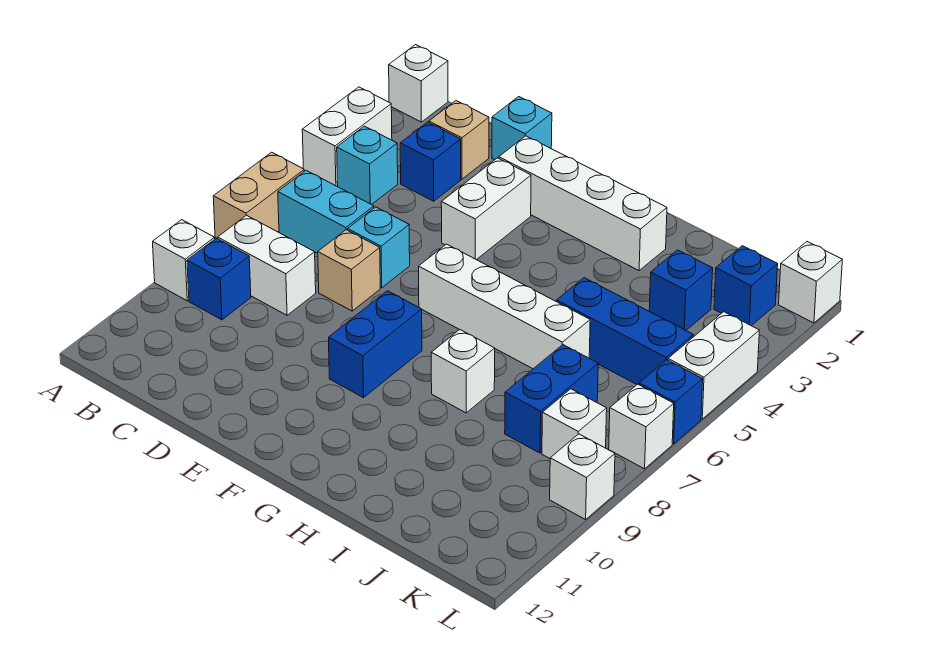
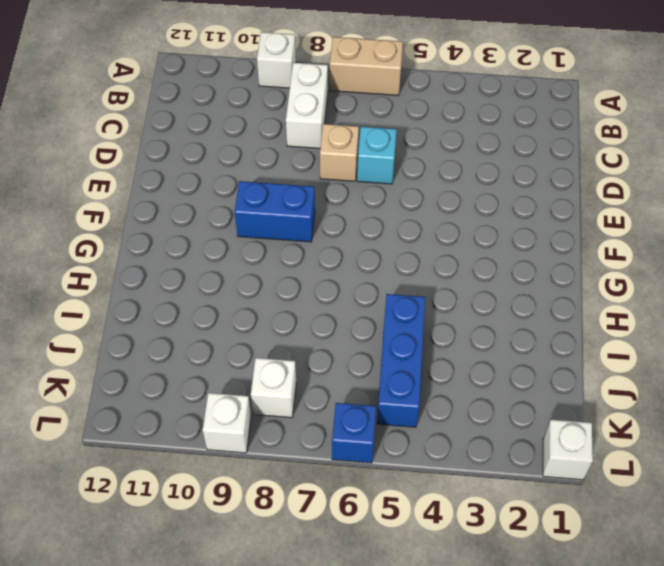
none -> white brick A1 level 1
none -> white brick A3:A4 level 1
none -> cyan brick B4 level 1

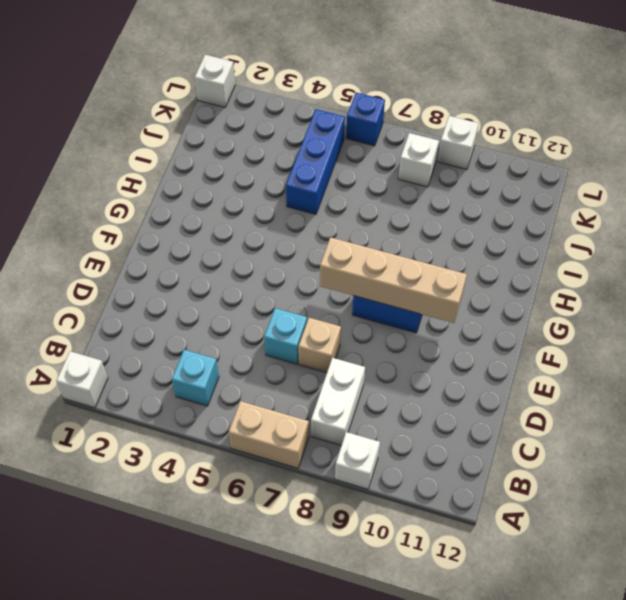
tan brick F7:F10 level 2 -> none
none -> white brick A3:A4 level 1
none -> cyan brick B6:C6 level 1
none -> blue brick B9 level 1

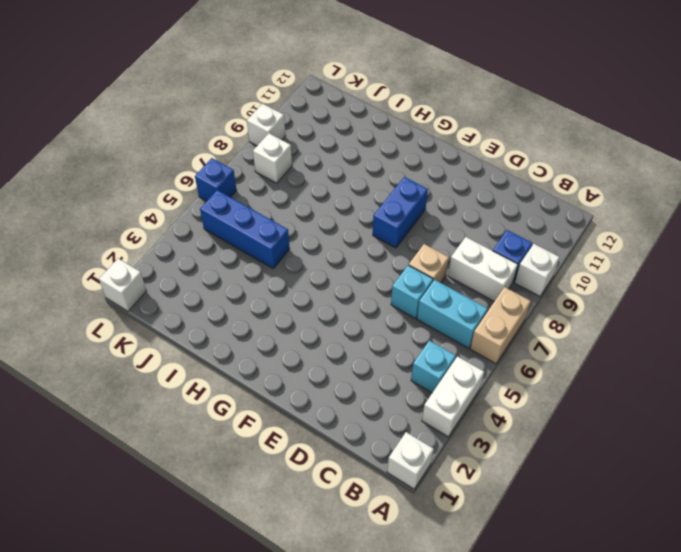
none -> tan brick C2 level 1
none -> blue brick C3 level 1
none -> cyan brick D1 level 1

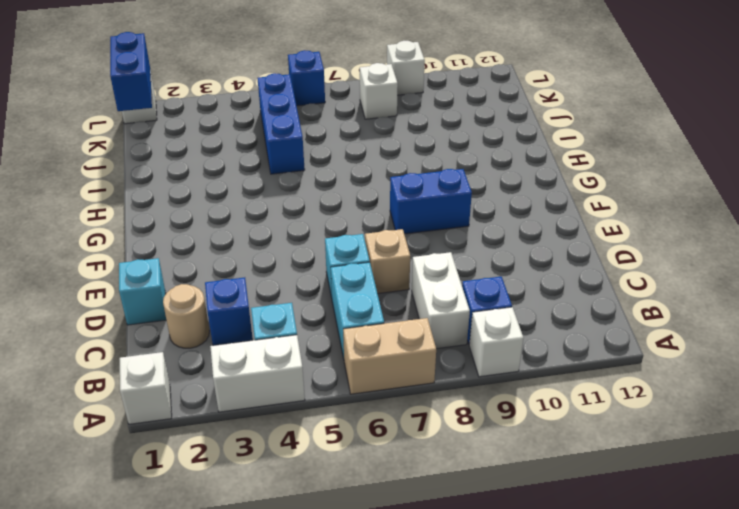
tan round brick C2 level 1 -> tan brick C2 level 1
blue brick K1:L1 level 2 -> blue brick J7:J8 level 1
none -> white brick E2:H2 level 1
none -> white brick E3:E4 level 1
none -> white brick F6:I6 level 1

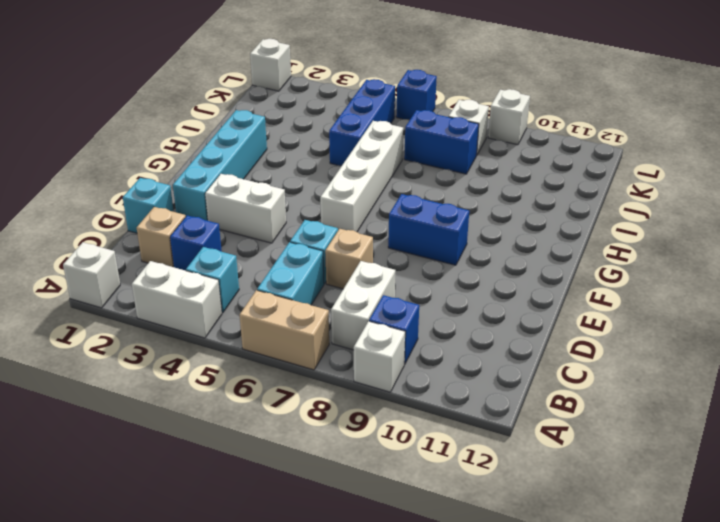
cyan brick E2:H2 level 1 -> white brick E2:H2 level 1
none -> white brick H8 level 1
none -> blue brick J3 level 1
none -> blue brick K2 level 1

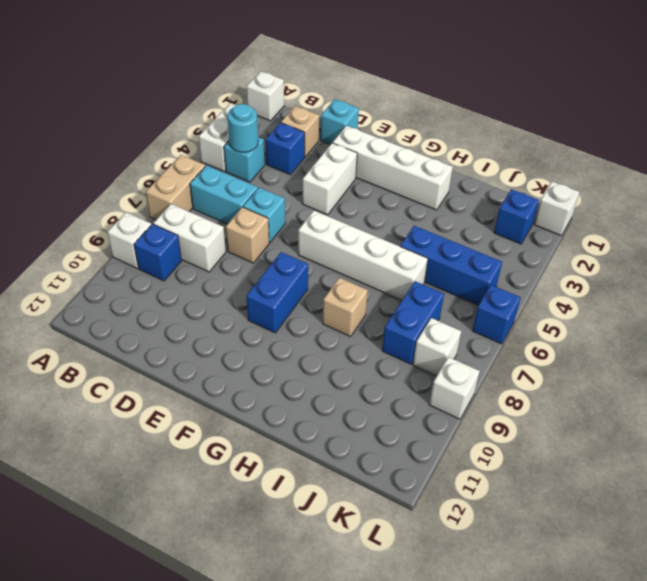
cyan round brick B4 level 2 -> none
tan brick H8 level 1 -> white brick H8 level 1
none -> blue brick J3 level 1
none -> white brick L4:L5 level 1
none -> white brick L7 level 1

